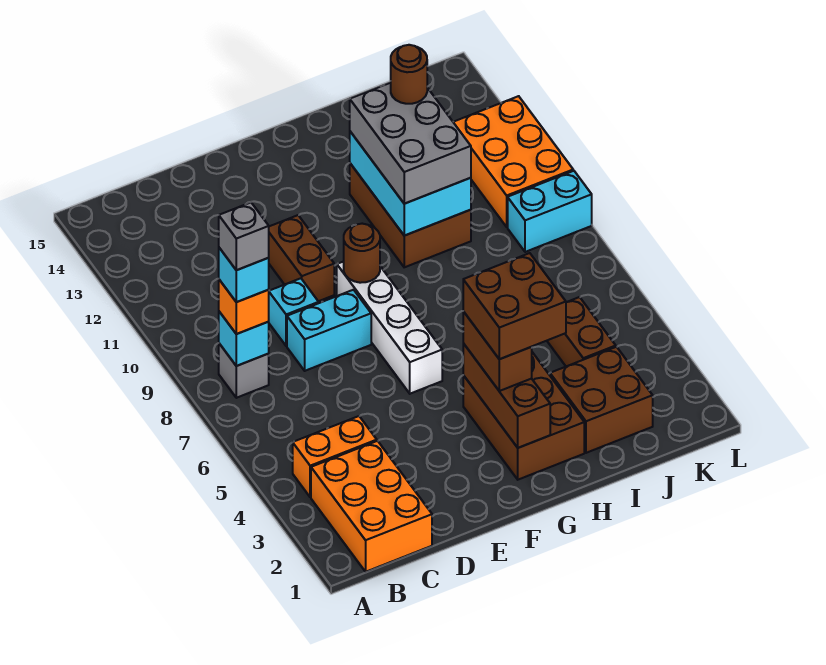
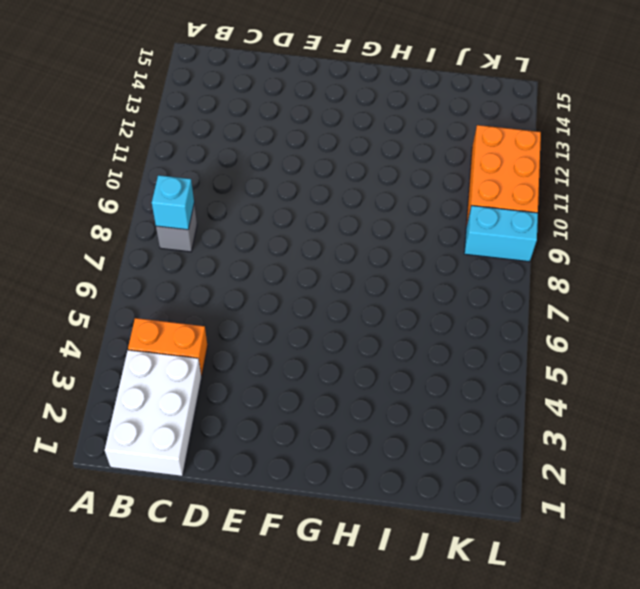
white brick B1:C3 level 1 -> orange brick B1:C3 level 1
none -> cyan brick D8:E8 level 1
none -> cyan brick D9 level 1
none -> brown brick E10:E11 level 1

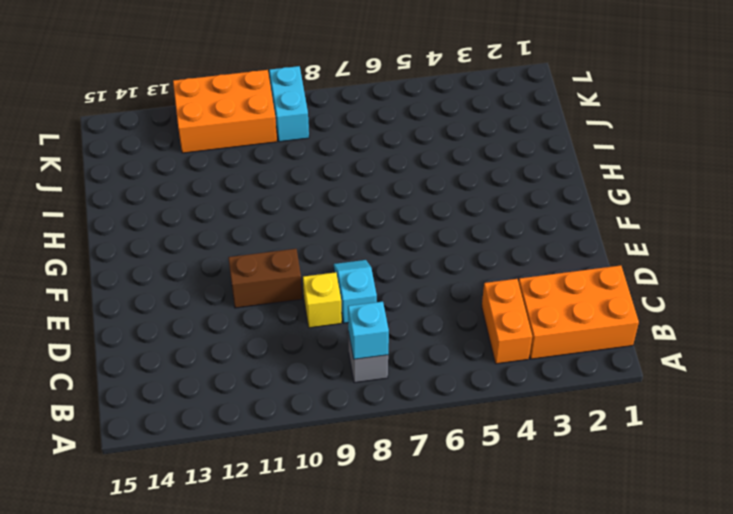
cyan slope D8:E8 level 1 top D -> cyan brick D8:E8 level 1
yellow brick D9 level 1 -> cyan brick D9 level 1
none -> white brick F6:F9 level 1
none -> brown brick G2:H4 level 1
none -> brown brick H10:I12 level 1

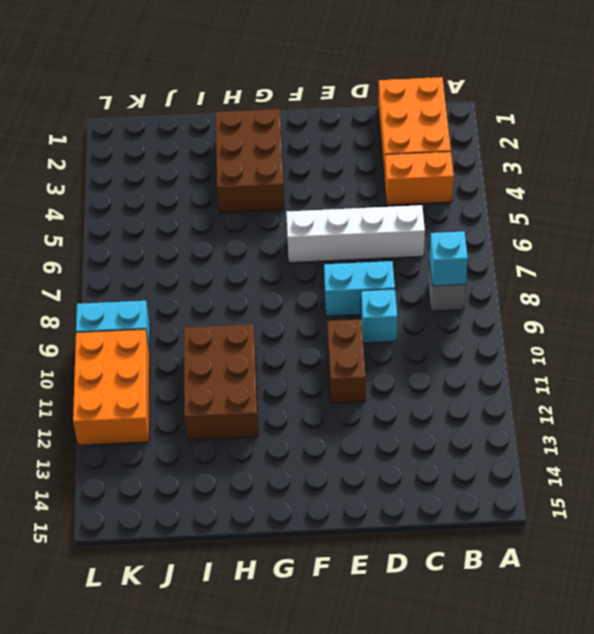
white brick C6:F6 level 1 -> white brick F6:F9 level 1
none -> brown brick I2:J3 level 1
none -> brown brick J4:J5 level 1
none -> brown round brick F9 level 2

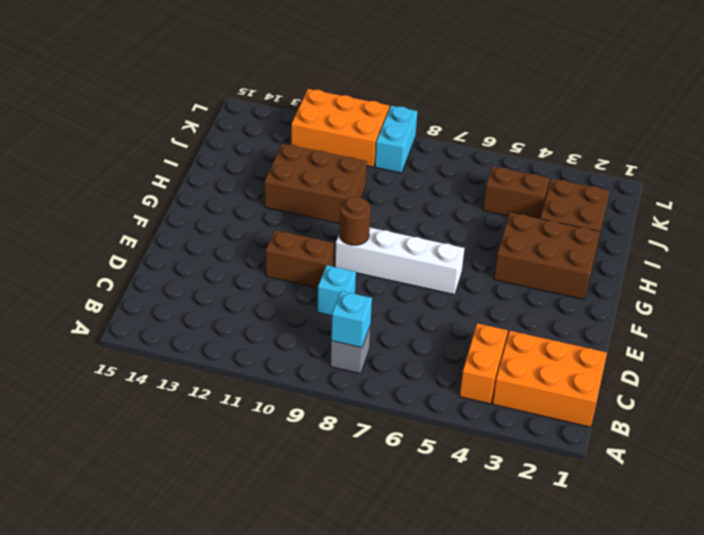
none -> cyan brick D8:E8 level 1
none -> brown brick G2:G4 level 2
none -> cyan brick H10:I12 level 2

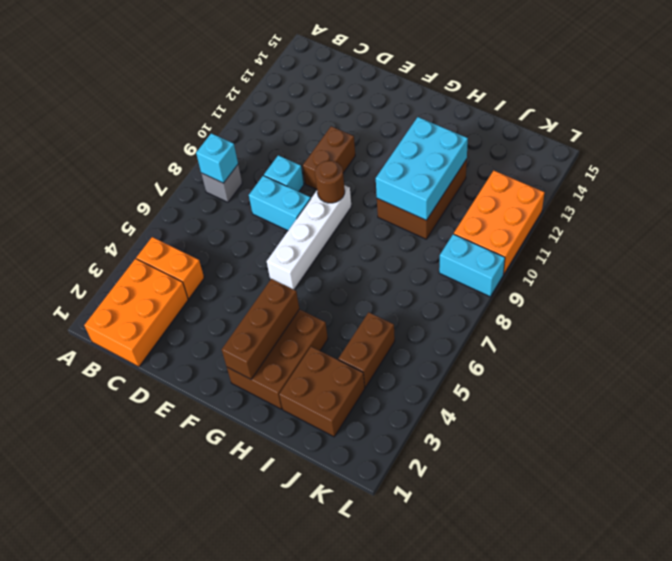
none -> orange brick B8 level 3
none -> brown brick G3:G4 level 3
none -> grey brick H10:I12 level 3

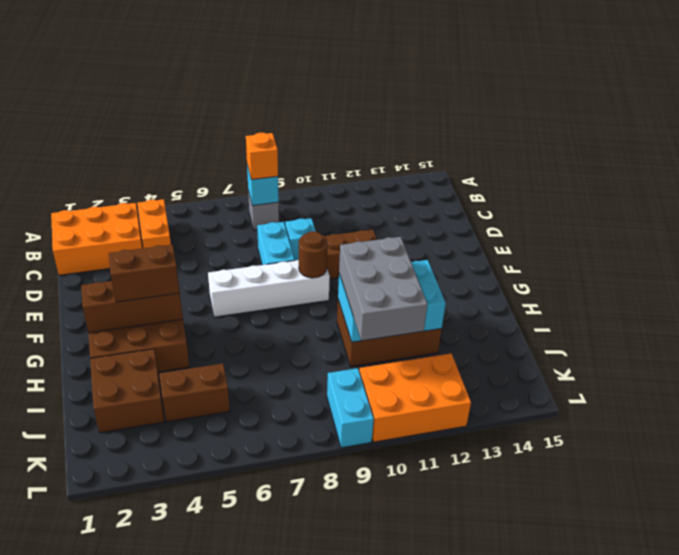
grey brick H10:J11 level 3 -> grey brick H10:I12 level 3
none -> cyan brick B8 level 4
none -> brown brick G3:H4 level 4
none -> brown round brick I12 level 4

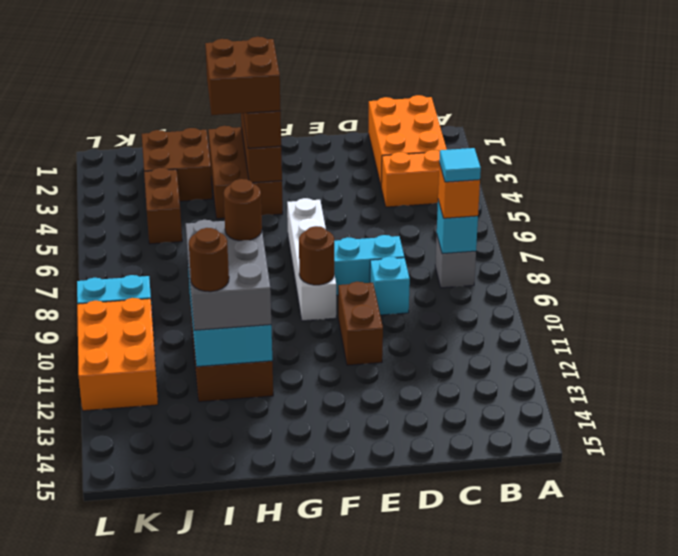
cyan tile B8 level 4 -> cyan brick B8 level 4
brown round brick H10 level 4 -> none
none -> grey brick B8 level 5

